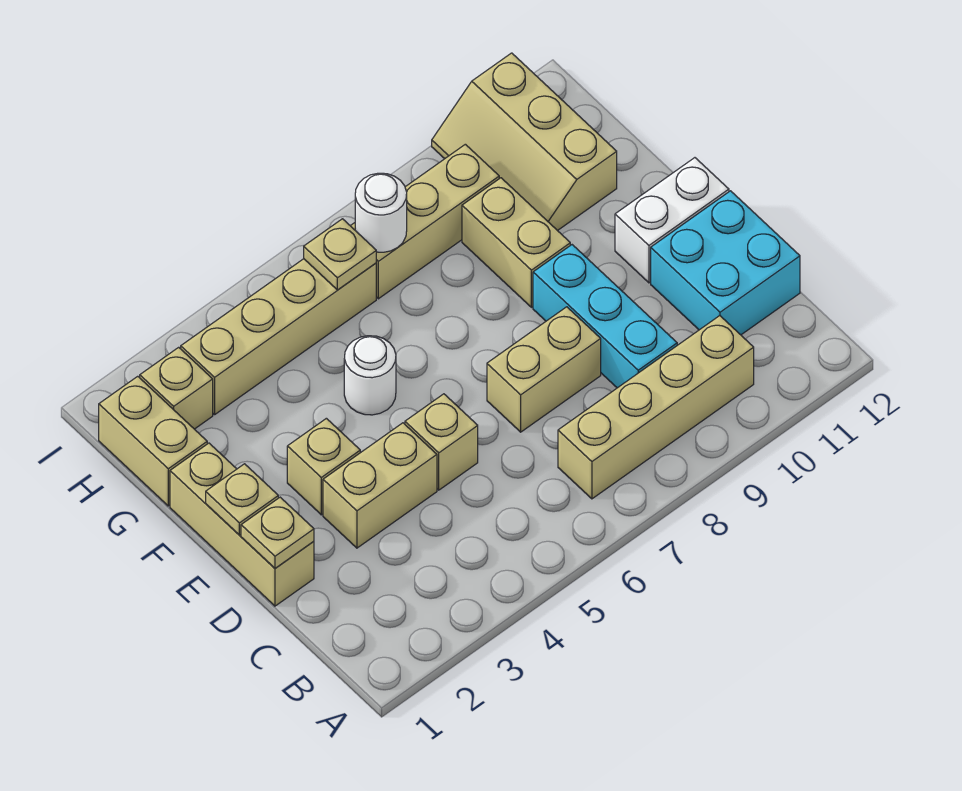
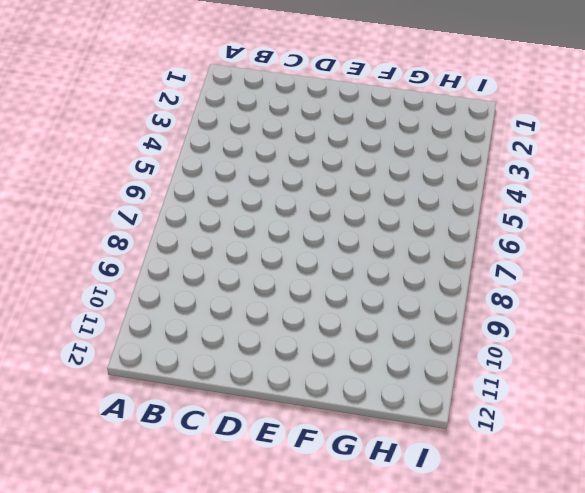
none -> tan brick B7:B10 level 1
none -> cyan brick C9:E9 level 1
none -> cyan brick C11:D12 level 1

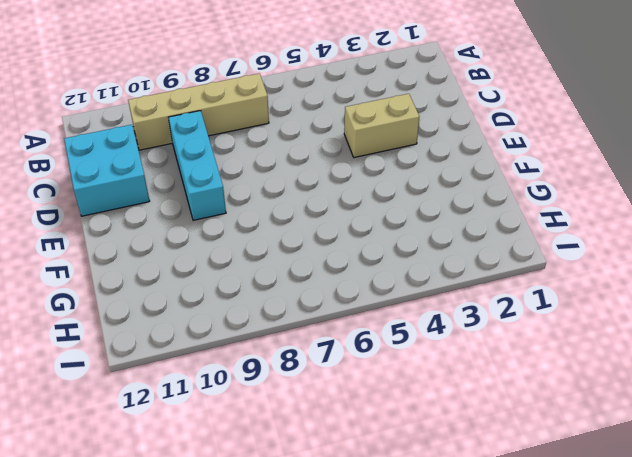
none -> tan brick D1:F1 level 1
none -> tan brick D5 level 1
none -> tan brick D7:D8 level 1

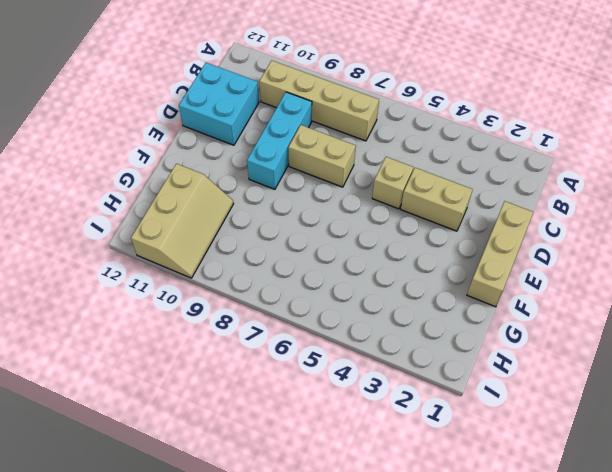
none -> tan brick E3 level 1
none -> white brick E11:E12 level 1
none -> white round brick F5 level 1

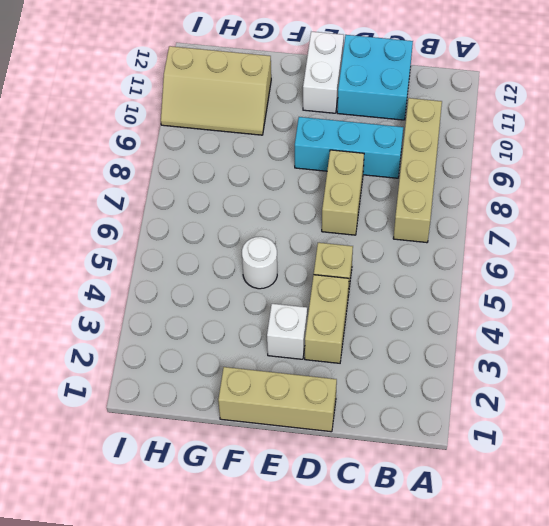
white brick E3 level 1 -> tan brick E3 level 1
none -> tan brick F9:G9 level 1
none -> tan brick G1:H1 level 1
none -> tan brick H2 level 1

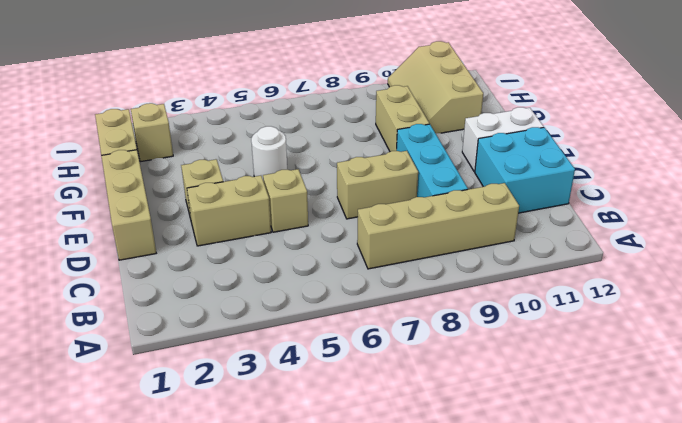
none -> tan brick H3:H6 level 1
none -> tan brick H7:H9 level 1
none -> tan plate D1 level 2

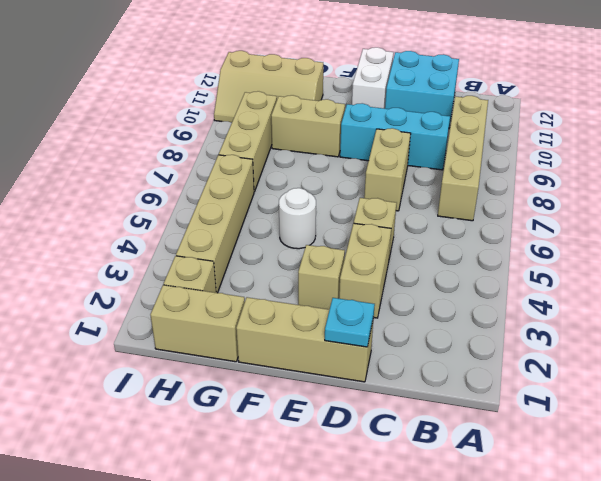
cyan plate D1 level 2 -> tan plate D1 level 2
none -> tan plate E1 level 2
none -> tan plate H6 level 2
none -> white round brick H7 level 2

